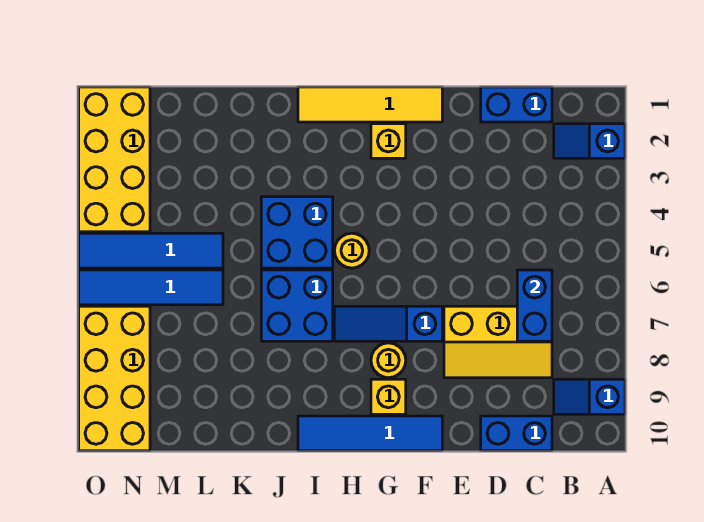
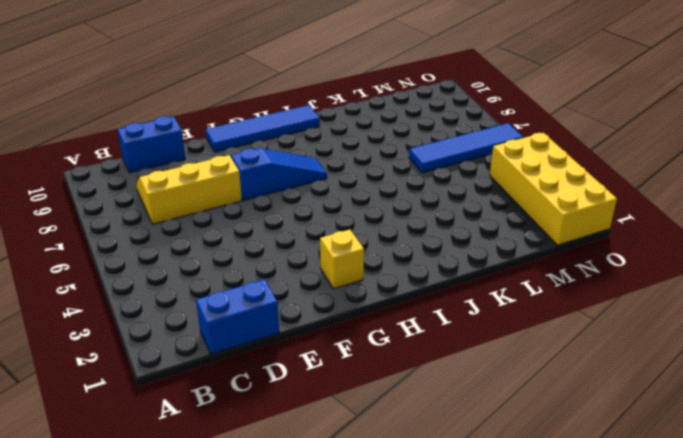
none -> blue slope A2:B2 level 1 top A
none -> blue slope A9:B9 level 1 top A
none -> yellow tile F1:I1 level 1

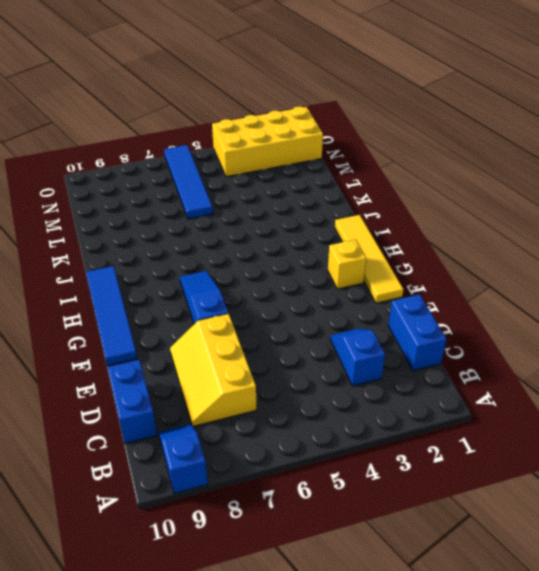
blue slope C3:D3 level 1 top C -> blue slope A2:B2 level 1 top A
none -> yellow round brick G8 level 1
none -> yellow brick G9 level 1
none -> yellow round brick H5 level 1

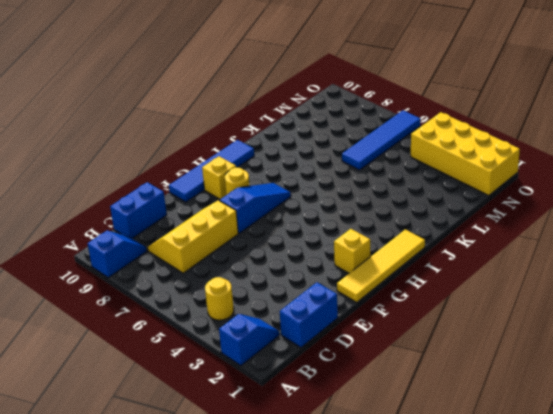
yellow round brick B4 level 1 -> yellow round brick H5 level 1
none -> blue brick I4:J5 level 1
none -> blue brick I6:J7 level 1
none -> blue tile L5:O5 level 1

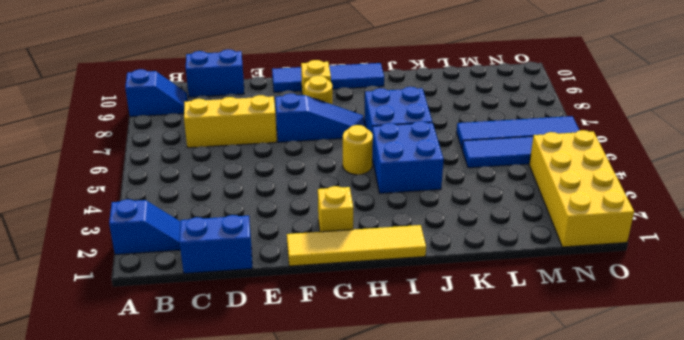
none -> yellow brick N7:O10 level 1
none -> blue brick C6:C7 level 2

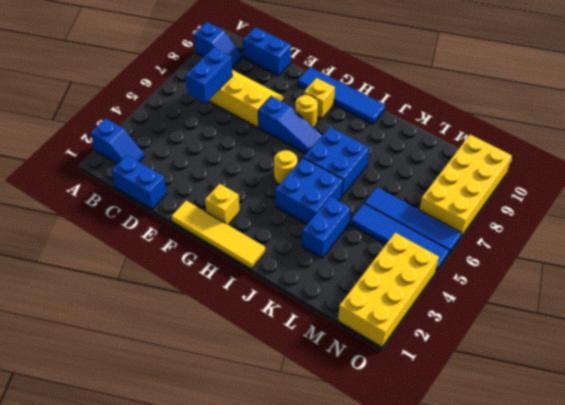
blue brick K3:K4 level 1 -> none

